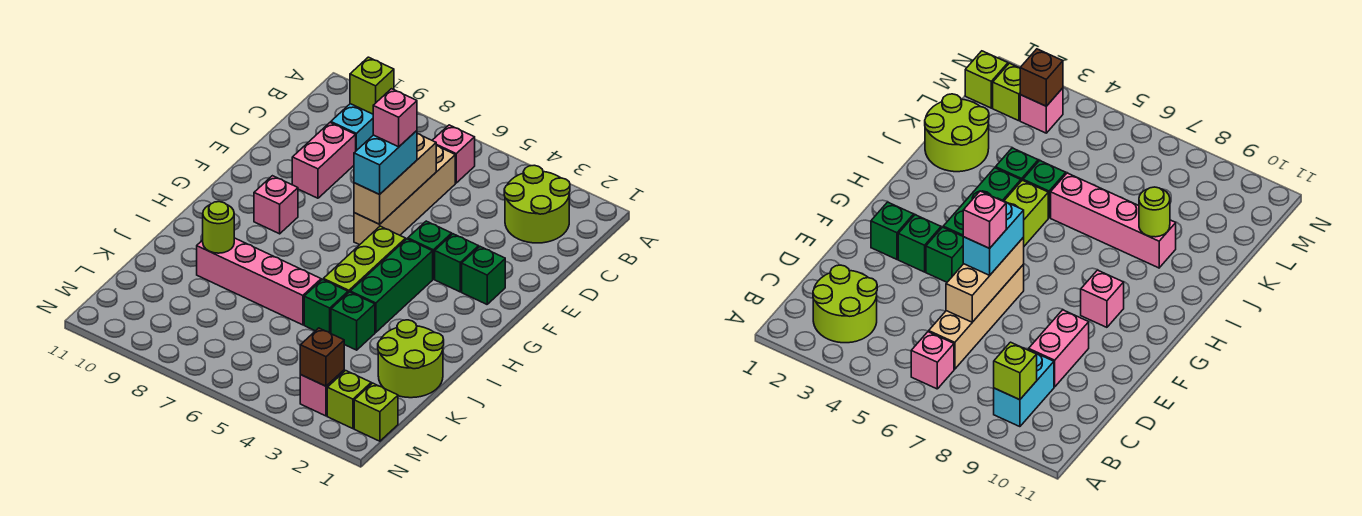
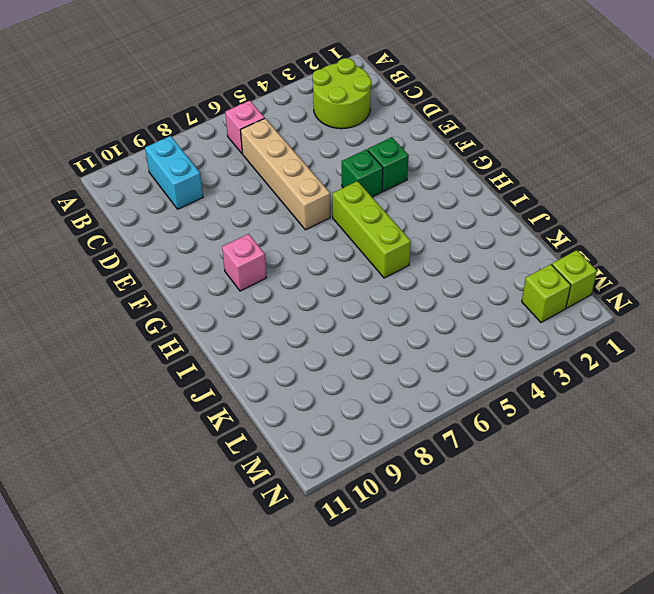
none -> pink brick D9:E9 level 1
none -> green brick F2 level 1
none -> green brick G4:I4 level 1

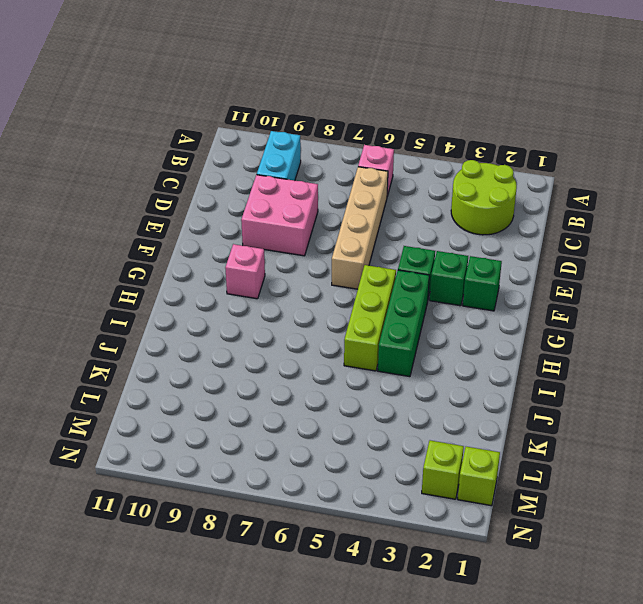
pink brick D8:E9 level 1 -> pink brick D9:E9 level 1
none -> lime round brick J1:K2 level 1
none -> green brick J4 level 1
none -> green brick J5 level 1

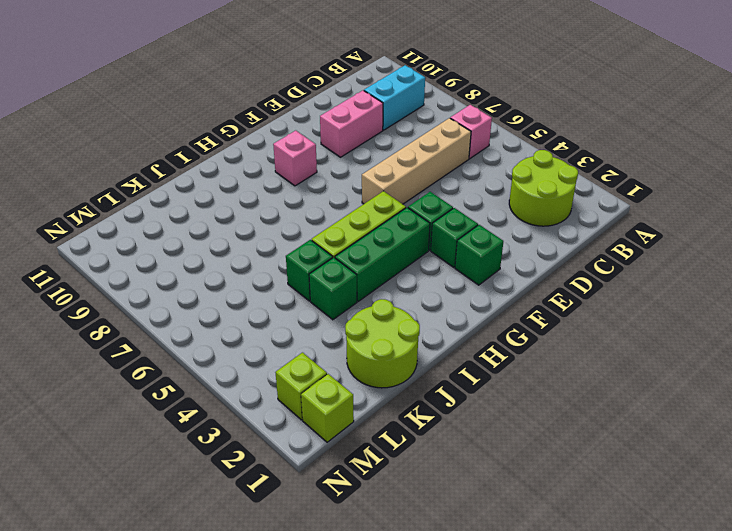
none -> pink brick J6:J9 level 1
none -> pink brick M3 level 1
none -> lime brick B9 level 2

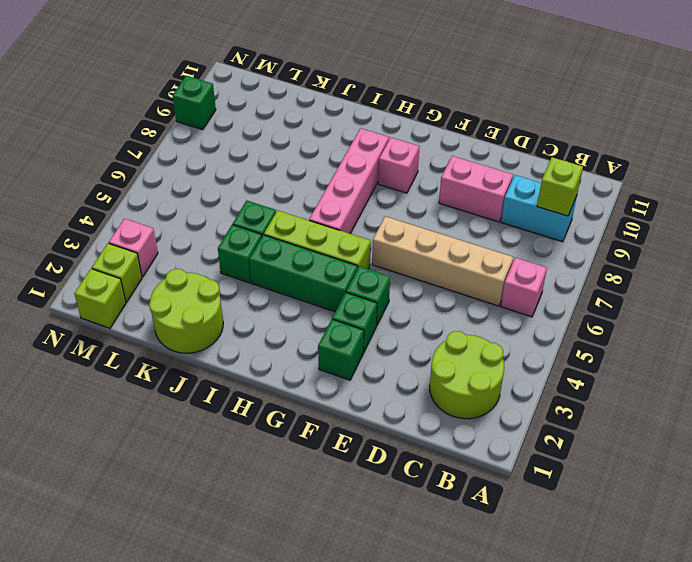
pink brick H6:H9 level 1 -> pink brick J6:J9 level 1
green brick N9 level 1 -> none
none -> tan brick D6:F6 level 2
none -> lime round brick J9 level 2
none -> brown brick M3 level 2

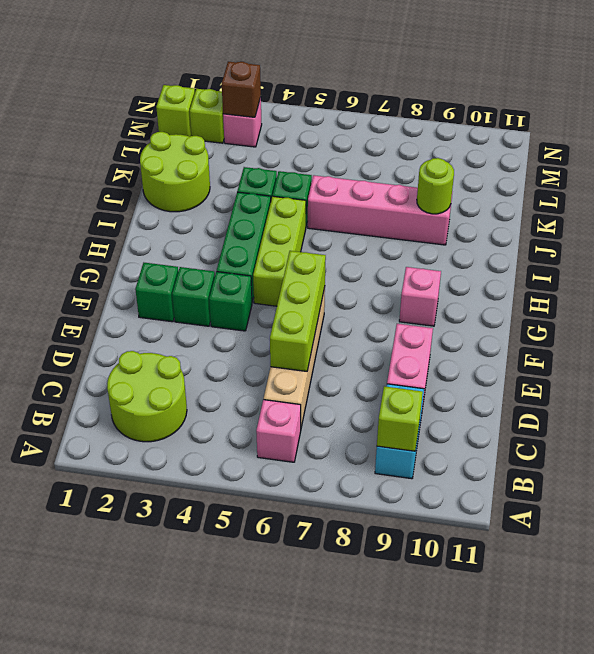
lime brick D6:F6 level 2 -> tan brick D6:F6 level 2
none -> cyan brick E6:F6 level 3
none -> pink brick E6 level 4

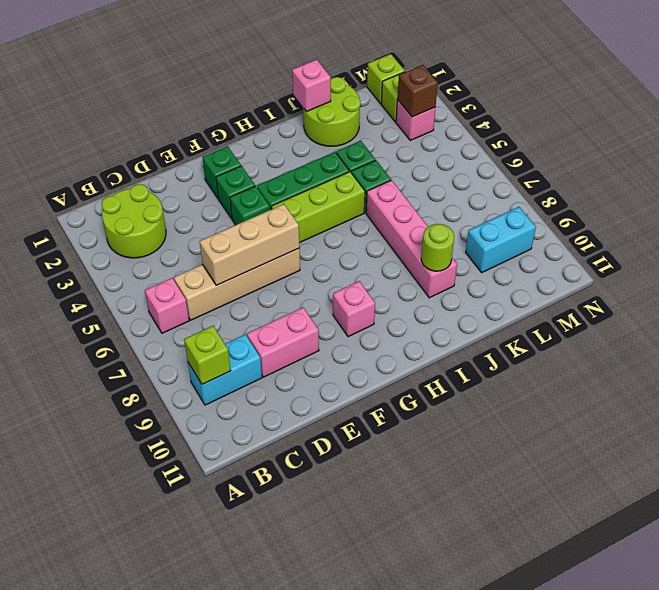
pink brick J1 level 2 -> pink brick E6 level 4
cyan brick L9:M9 level 1 -> cyan brick E6:F6 level 3

